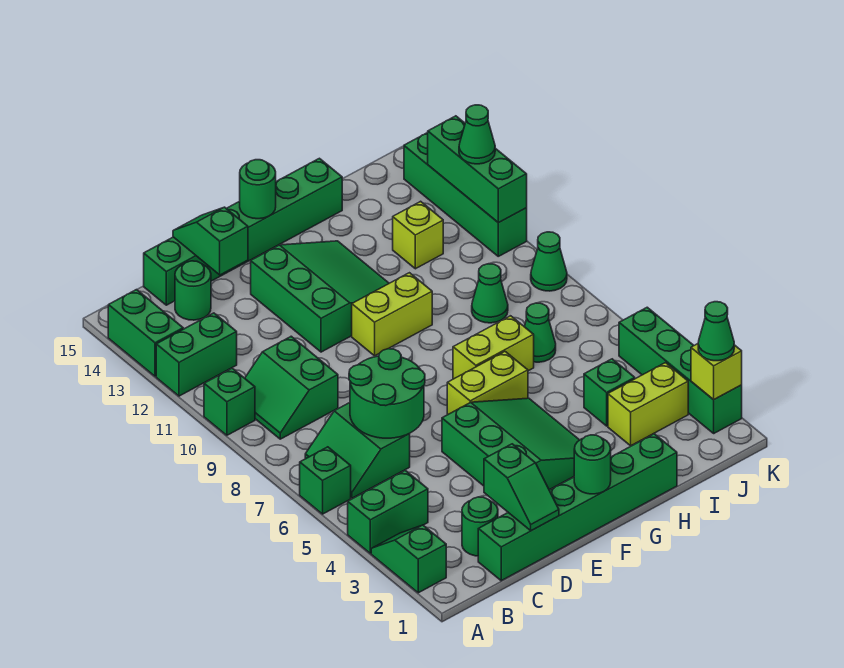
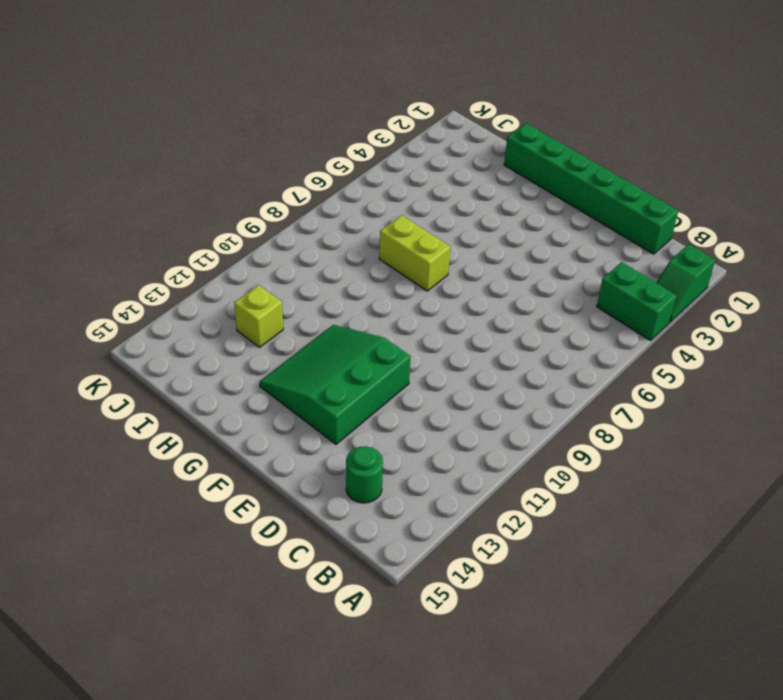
none -> green brick A6 level 1
none -> green brick A10 level 1
none -> green brick A12:B12 level 1
none -> green brick A13:A14 level 1

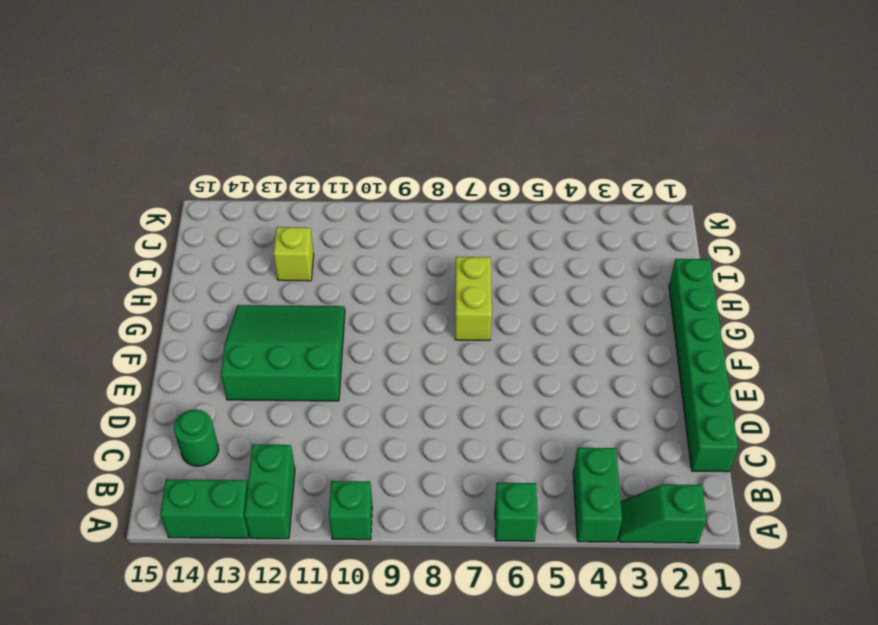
none -> green slope B6:C7 level 1 top C
none -> green slope B9:C10 level 1 top C
none -> green round brick C2 level 1
none -> green brick C15:H15 level 1

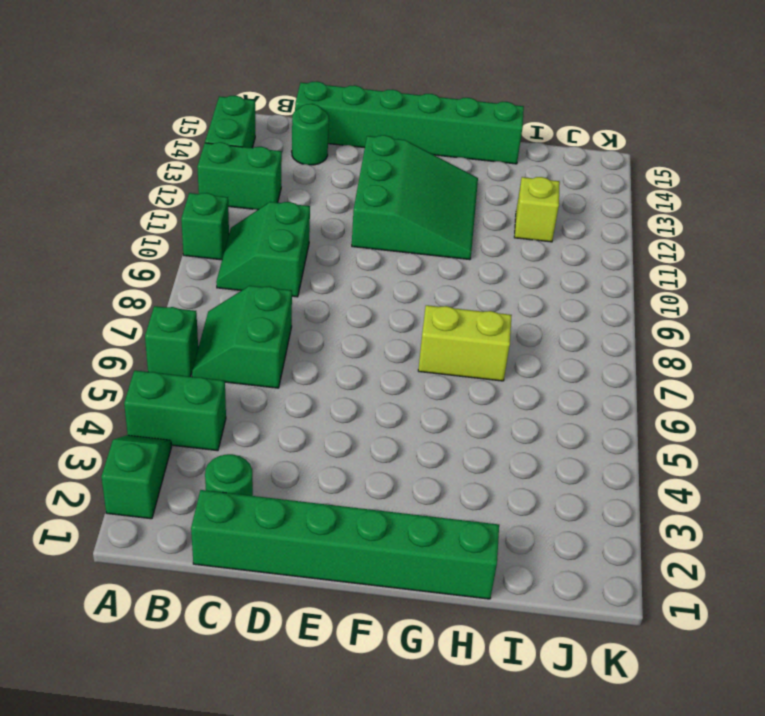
none -> green slope E3:G5 level 1 top E
none -> lime brick F6:G6 level 1
none -> lime brick F10:G10 level 1
none -> lime brick I3:J3 level 1

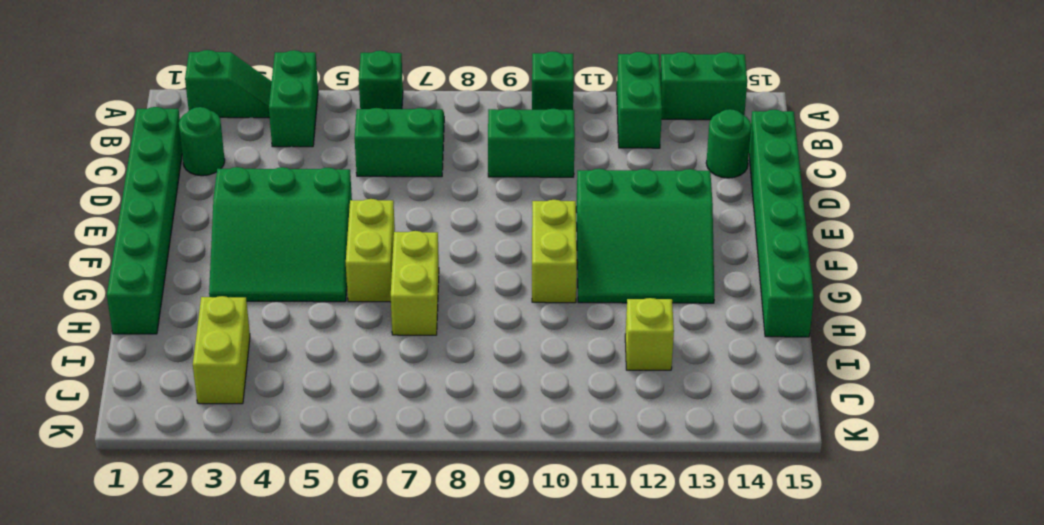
none -> green brick I4 level 1
none -> green cone I7 level 1
none -> green cone I9 level 1
none -> green brick K2:K5 level 1

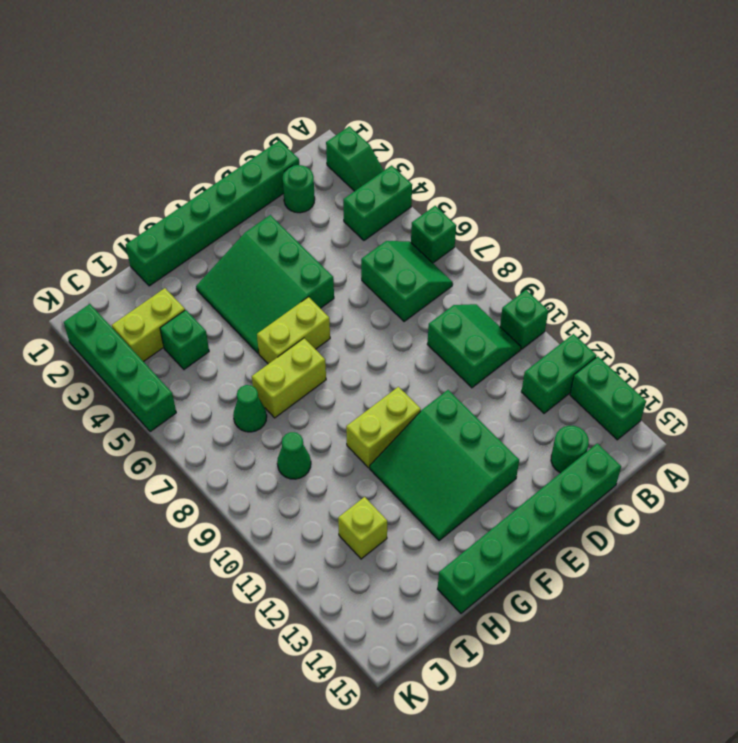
none -> green cone K9 level 1
none -> green brick K11:K14 level 1
none -> green round brick C6:D7 level 2
none -> green slope D1:D2 level 2 top 2

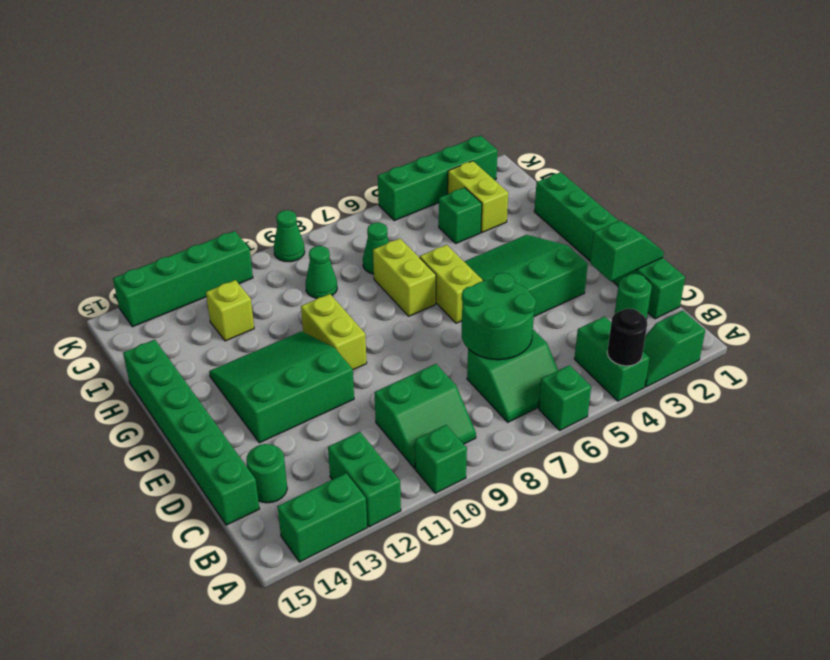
black round brick A4 level 2 -> none
none -> green slope D14:D15 level 2 top 14
none -> green round brick F1 level 2
none -> green round brick F15 level 2
none -> lime brick K2 level 2

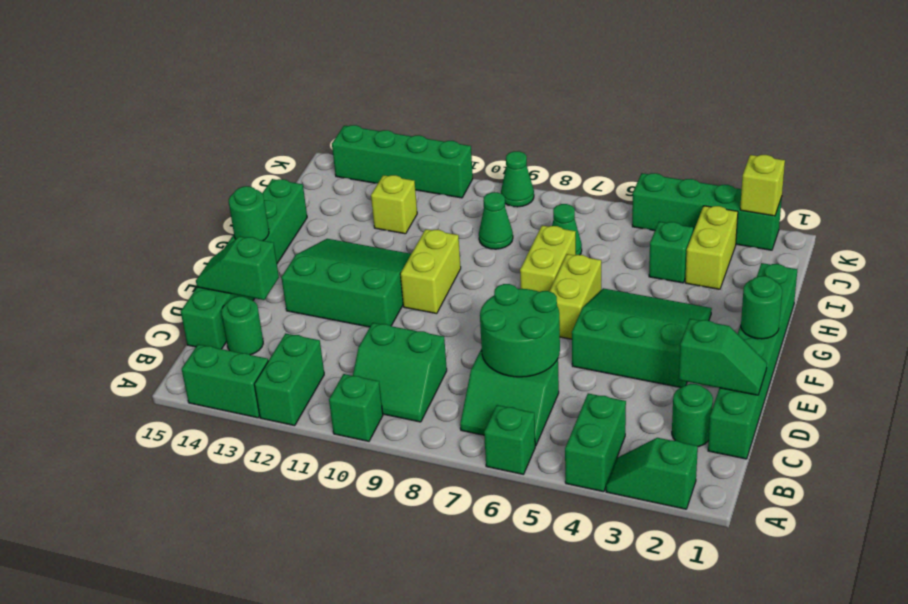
none -> green brick K11:K13 level 2
none -> green cone K2 level 3
none -> green cone K12 level 3

